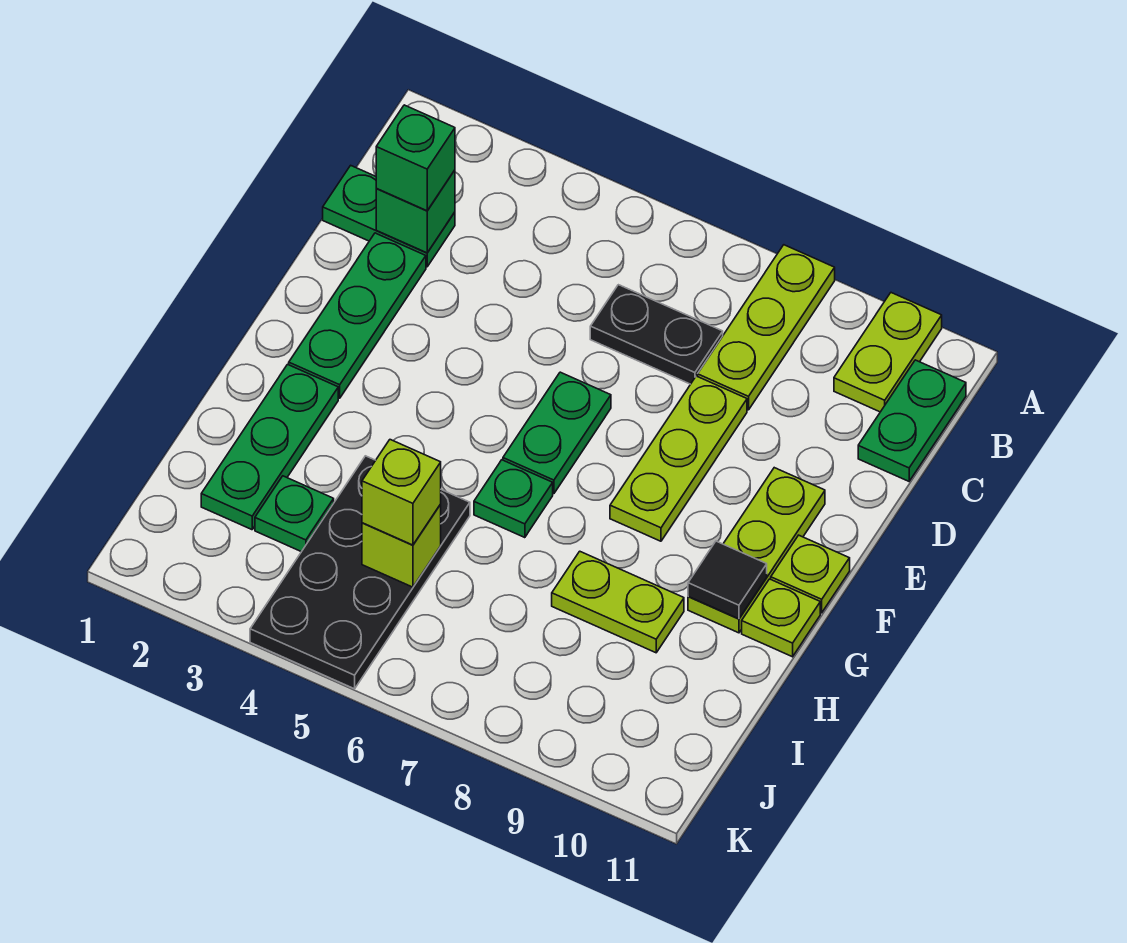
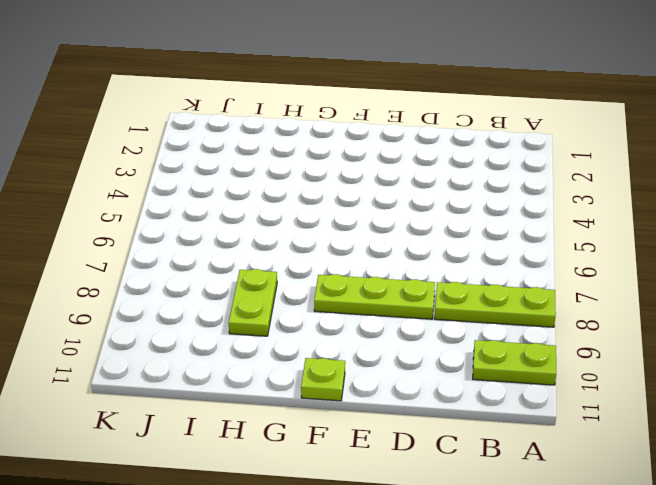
none -> green plate B11:C11 level 1
none -> green plate C1:C2 level 1
none -> black plate C6:C7 level 1

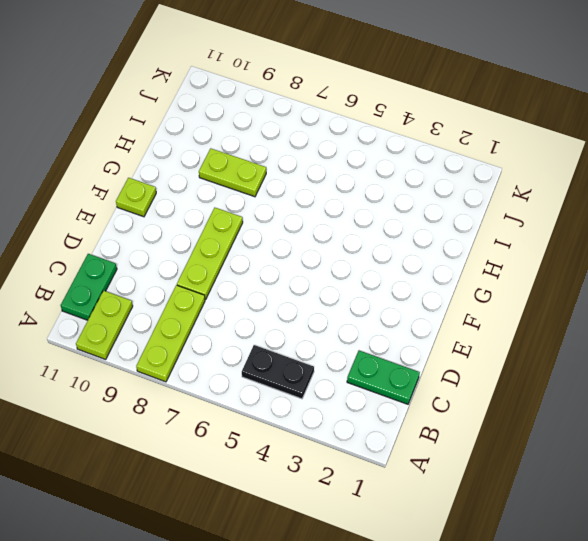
black plate B4:B5 level 1 -> black plate C6:C7 level 1
none -> green plate D2:F2 level 1
none -> green plate E6:F6 level 1
none -> lime plate E10:G10 level 1

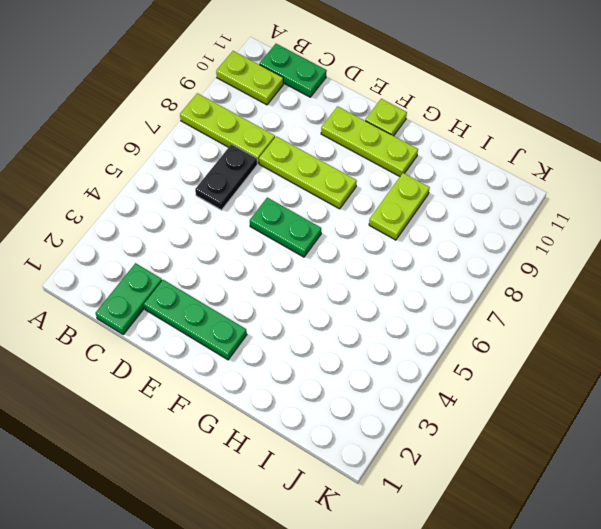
none -> green plate G2:I2 level 1
none -> green plate G6 level 1
none -> lime plate G11 level 1

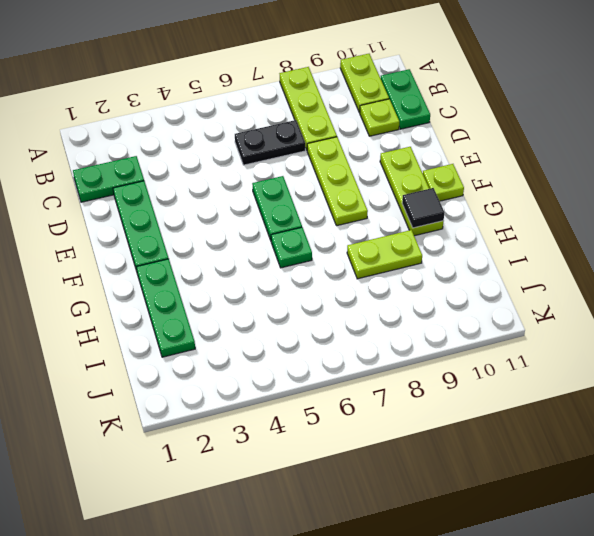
lime plate C10 level 1 -> lime plate G11 level 1
none -> black plate H4:K5 level 1
none -> green plate I3 level 1
none -> green brick C2 level 2

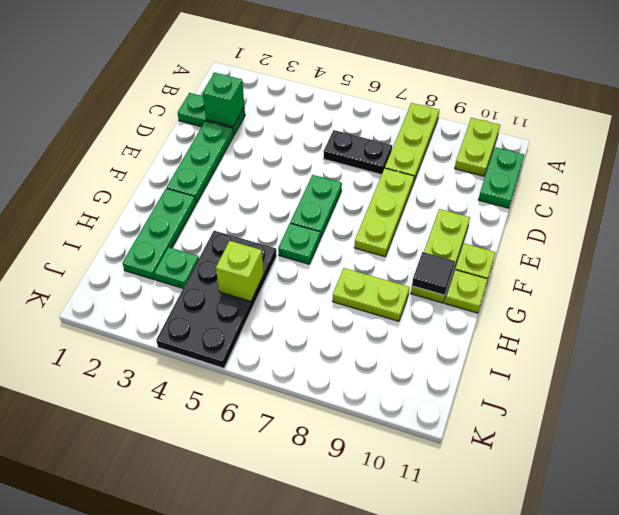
none -> green brick C2 level 3
none -> lime brick I5 level 3

